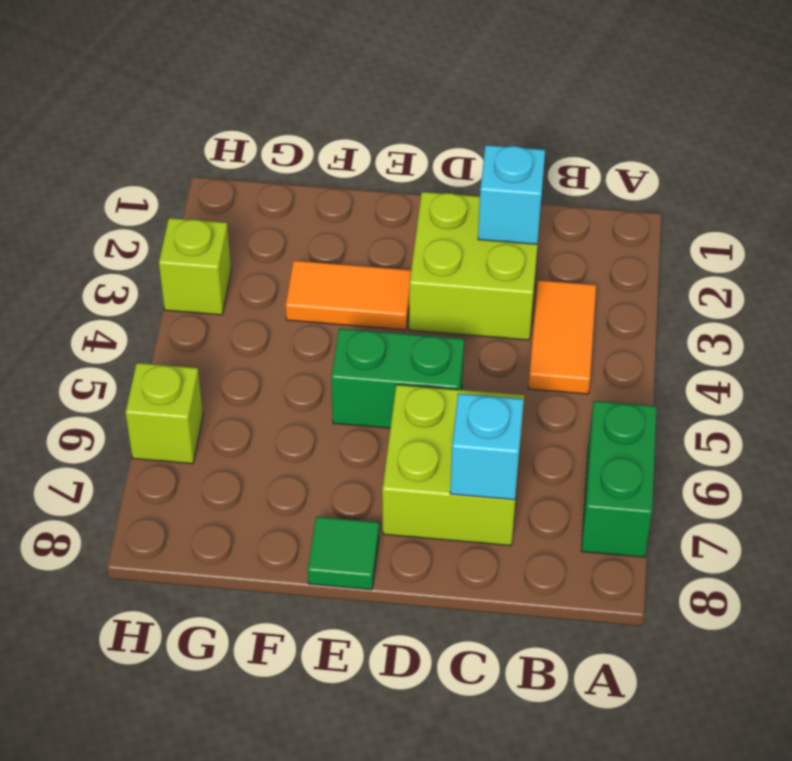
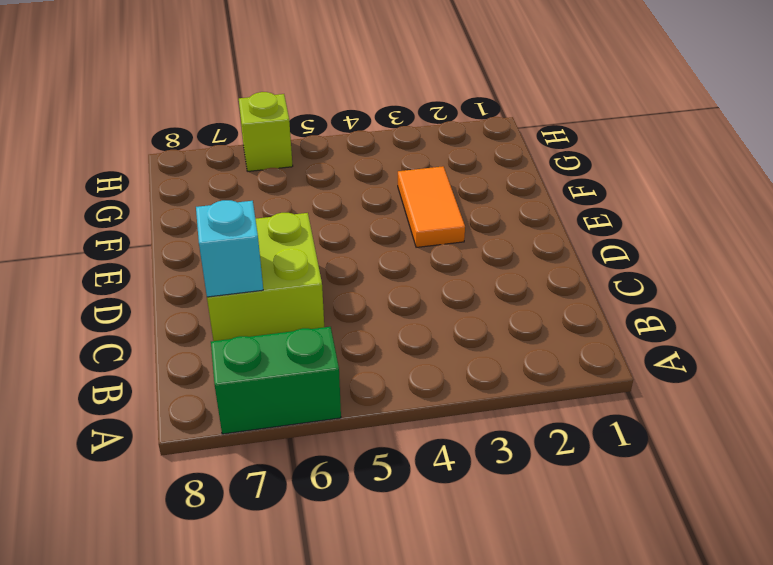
none -> orange tile B3:B4 level 1
none -> lime brick C2:D3 level 1

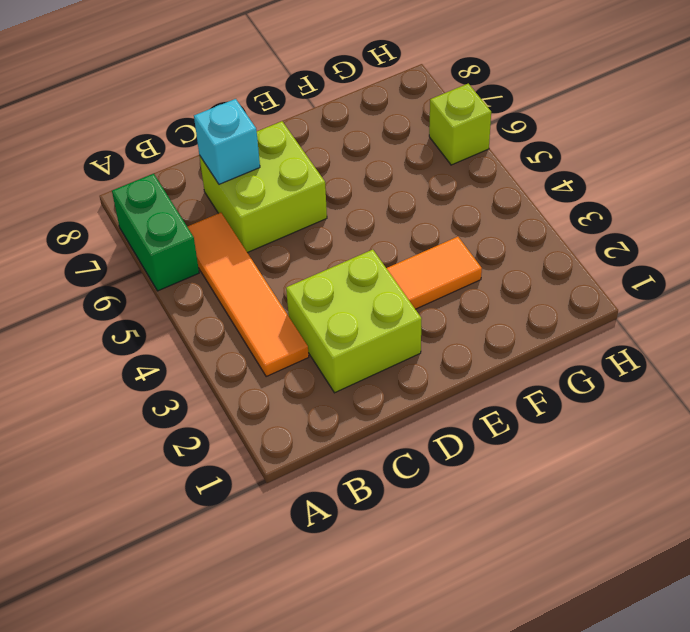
orange tile B3:B6 level 1 -> orange tile B3:B4 level 1
none -> green brick D5:E5 level 1
none -> green tile E8 level 1

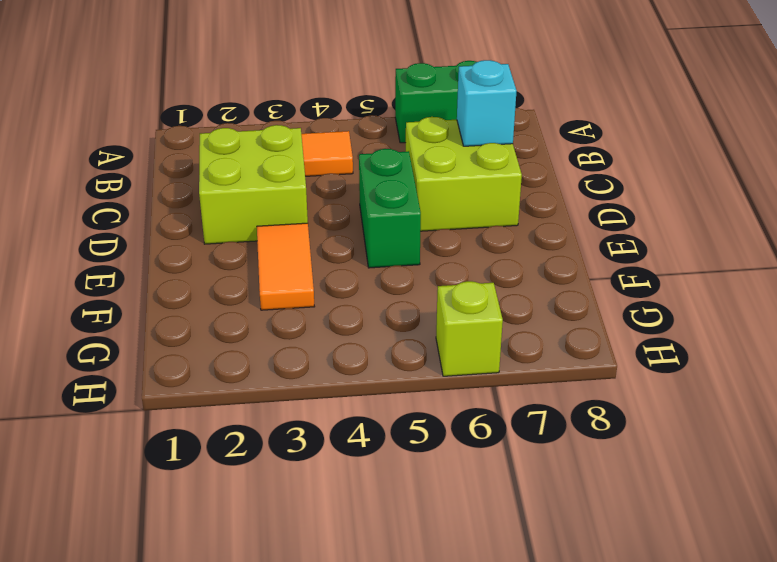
none -> green tile E8 level 1
none -> lime brick H3 level 1

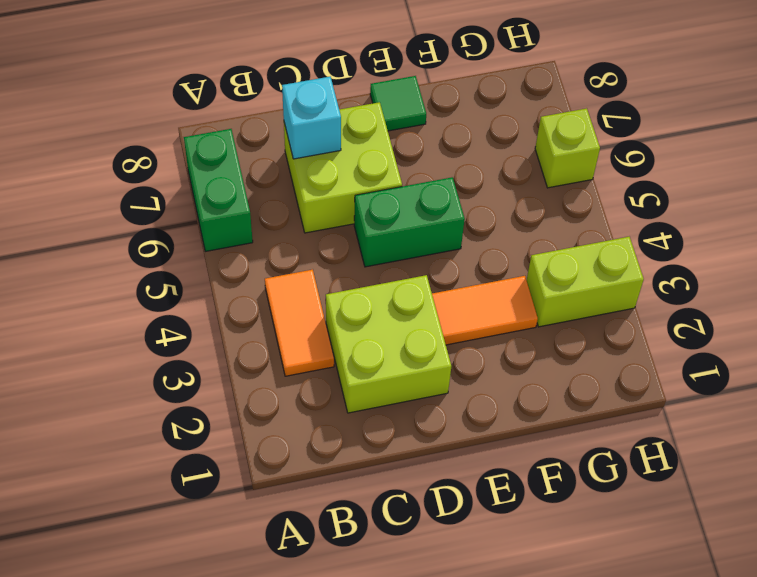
lime brick G3:H3 level 1 -> lime brick H3 level 1
none -> cyan brick C2 level 2

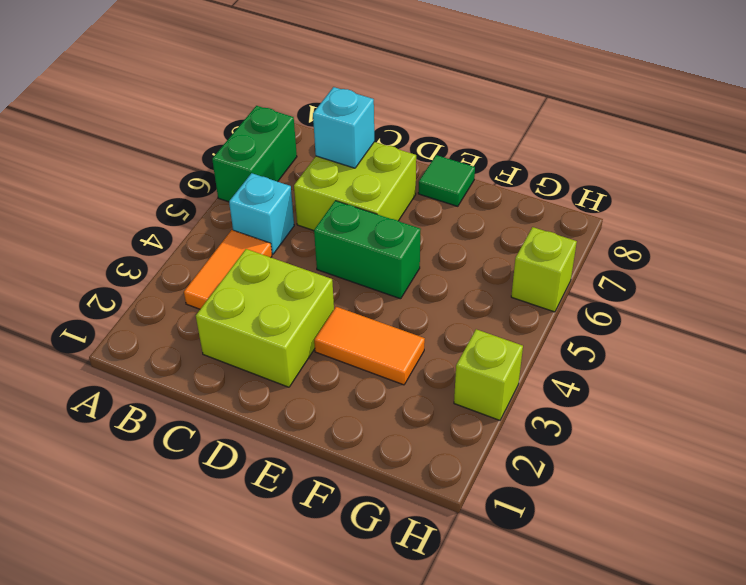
cyan brick B5 level 1 -> cyan brick C2 level 2

